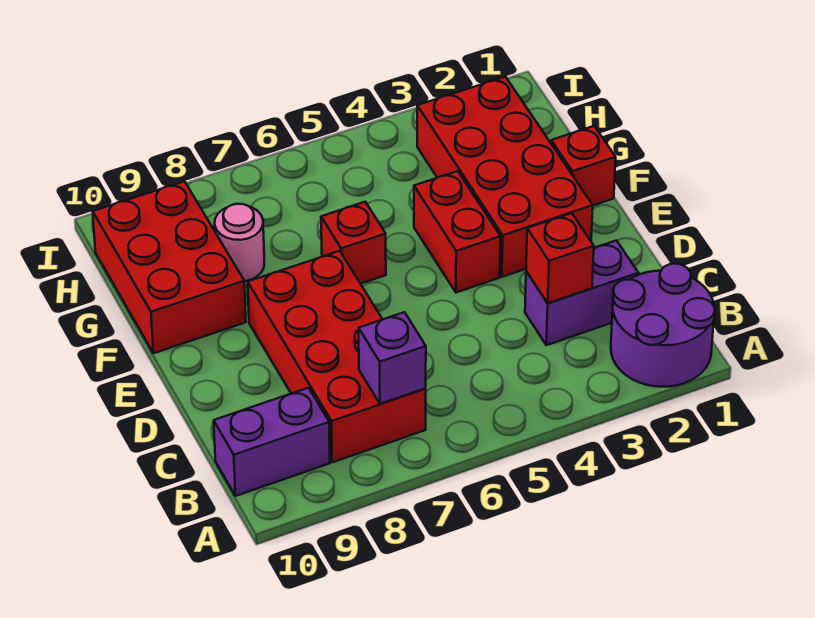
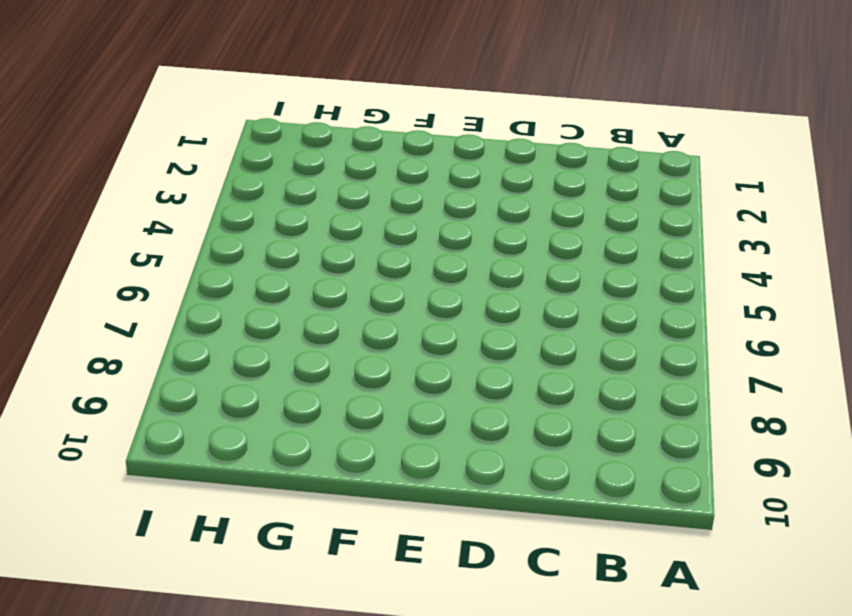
none -> purple round brick A1:B2 level 1
none -> red brick B7:E8 level 1
none -> purple brick B9:B10 level 1

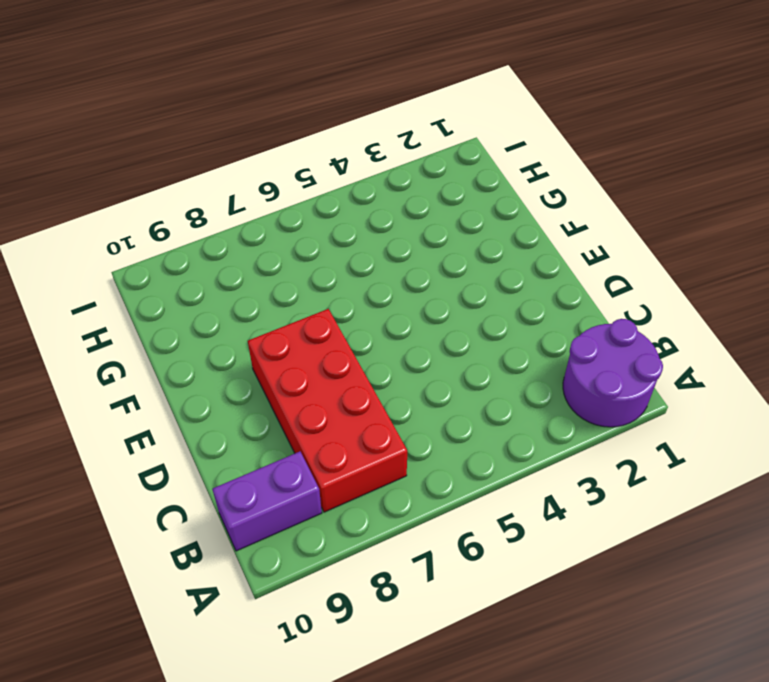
none -> purple brick C2:C3 level 1
none -> red brick E2:H3 level 1
none -> red brick E4:F4 level 1

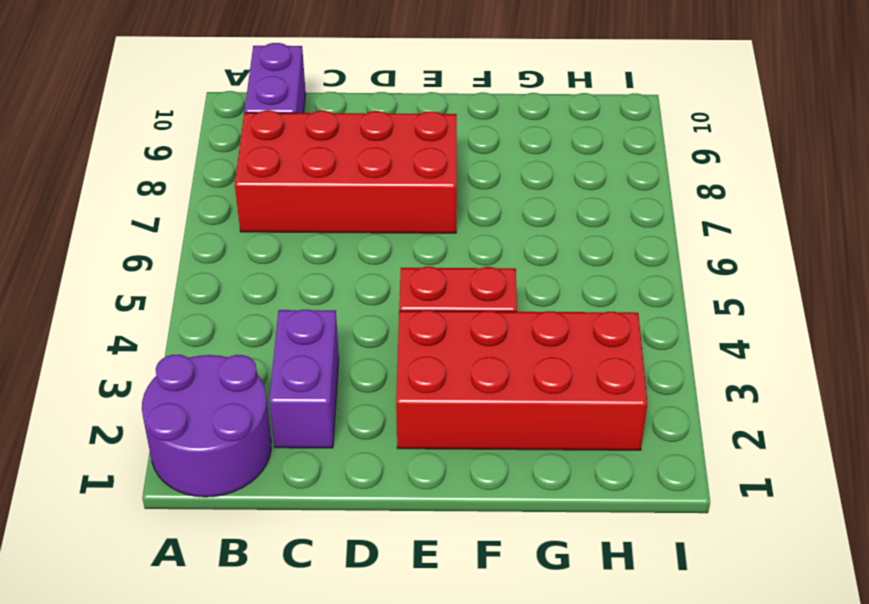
none -> red brick F1 level 1
none -> red brick F6 level 1
none -> red brick F9:H10 level 1

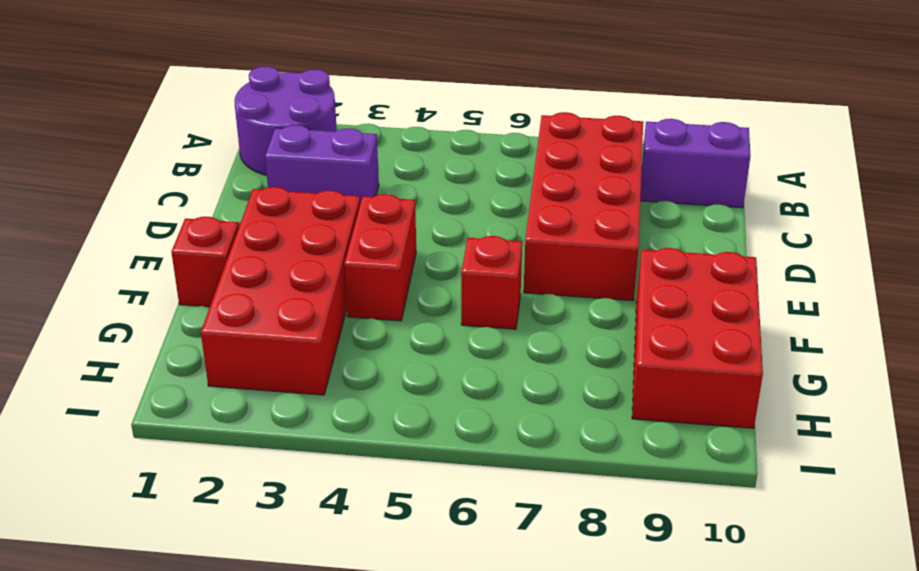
none -> pink round brick G8 level 1
none -> purple brick B7 level 2
none -> red brick C3 level 2

